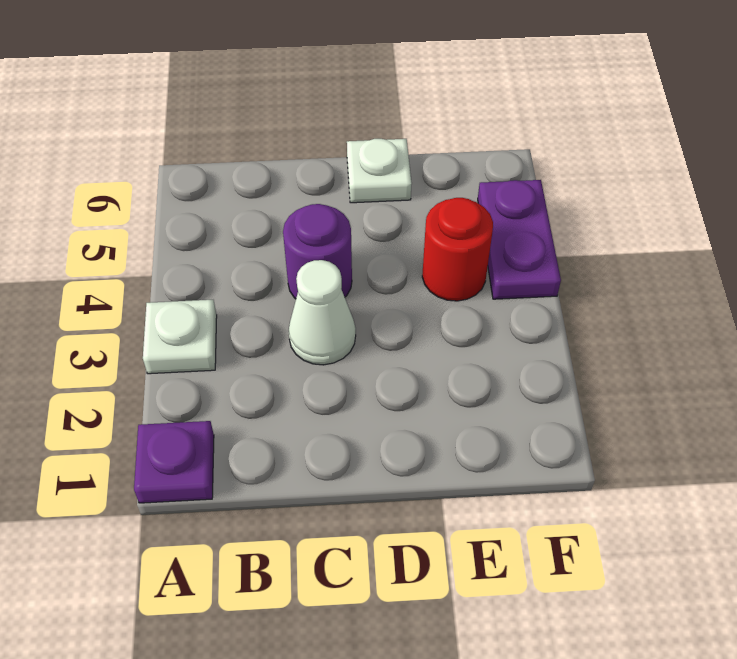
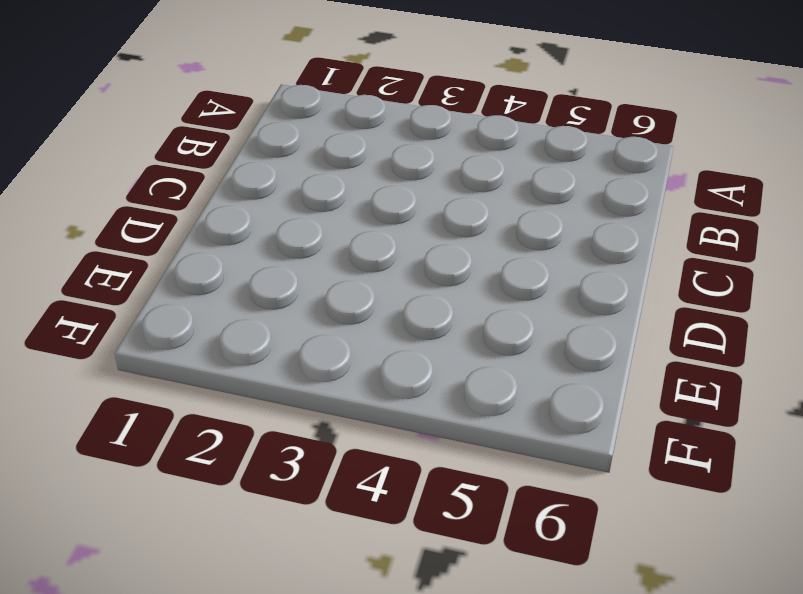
none -> purple plate A1 level 1
none -> white plate A3 level 1

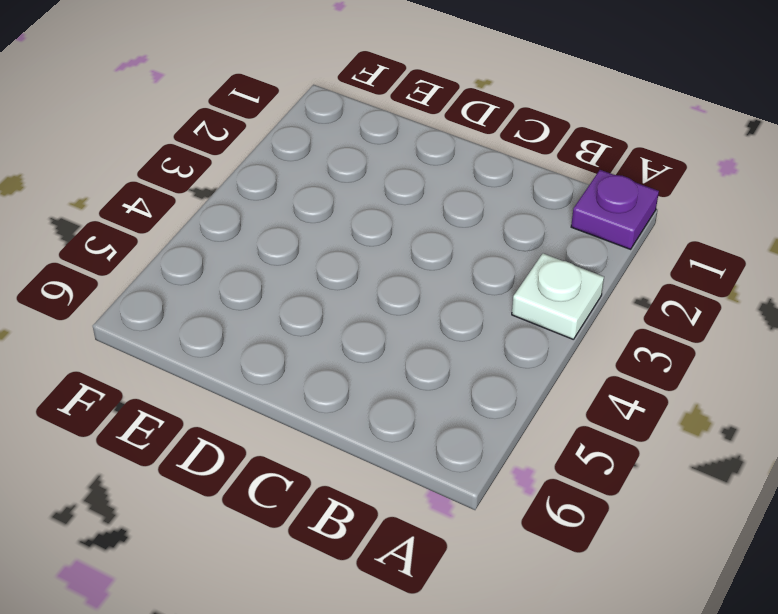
none -> white cone C3 level 1
none -> purple round brick C4 level 1

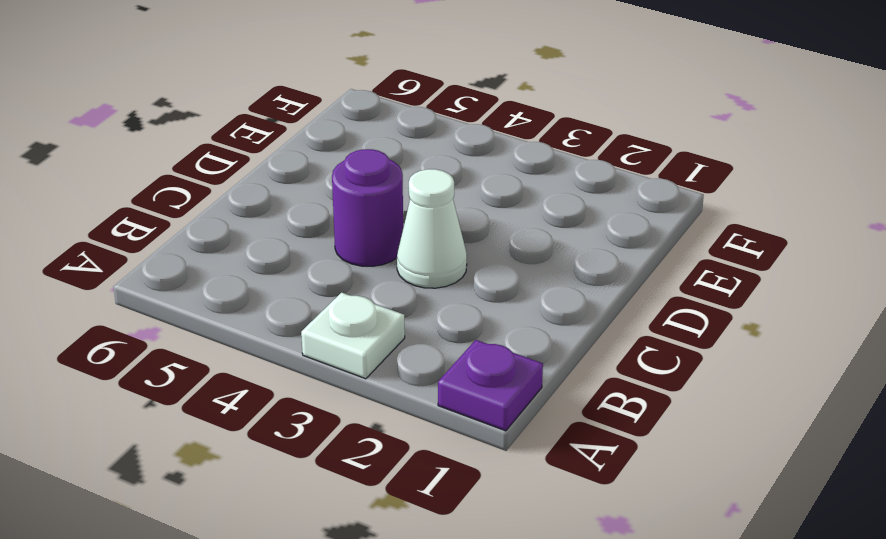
none -> white plate D6 level 1
none -> red round brick E4 level 1

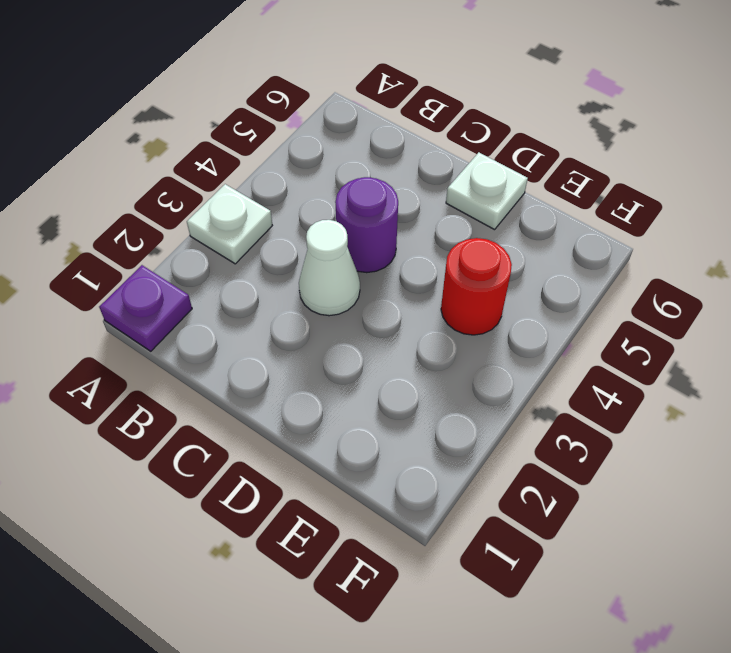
none -> purple plate F4:F5 level 1

